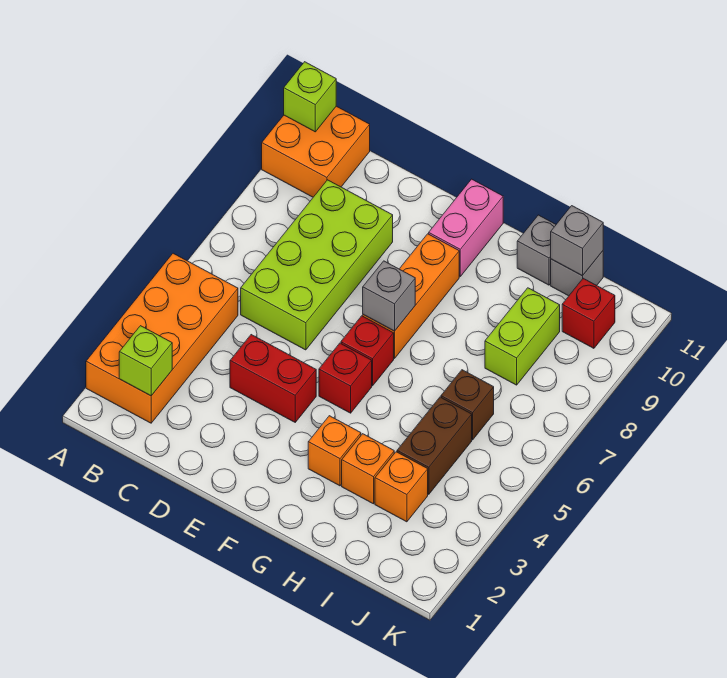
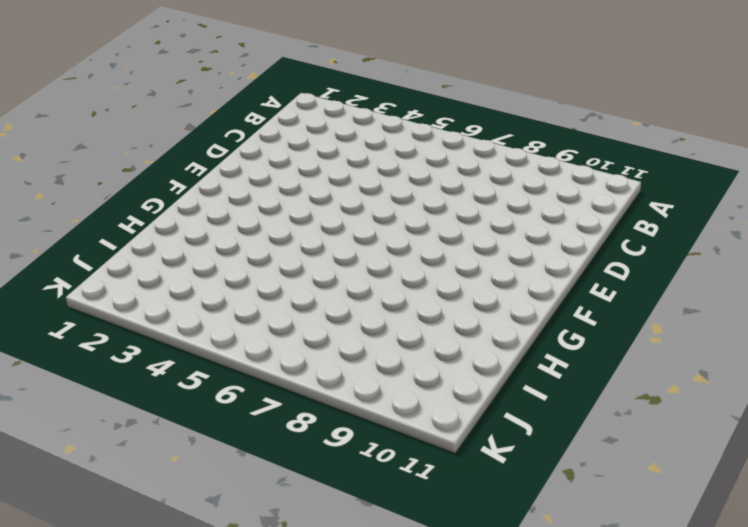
none -> orange brick A2:B5 level 1
none -> orange brick A10:B11 level 1
none -> lime brick C6:D9 level 1

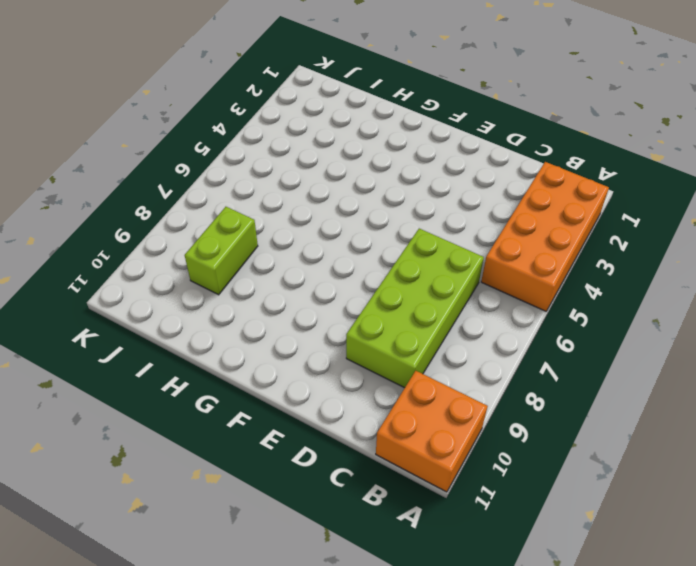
none -> red brick D4:E4 level 1
none -> red brick F5 level 1
none -> red brick F6 level 1

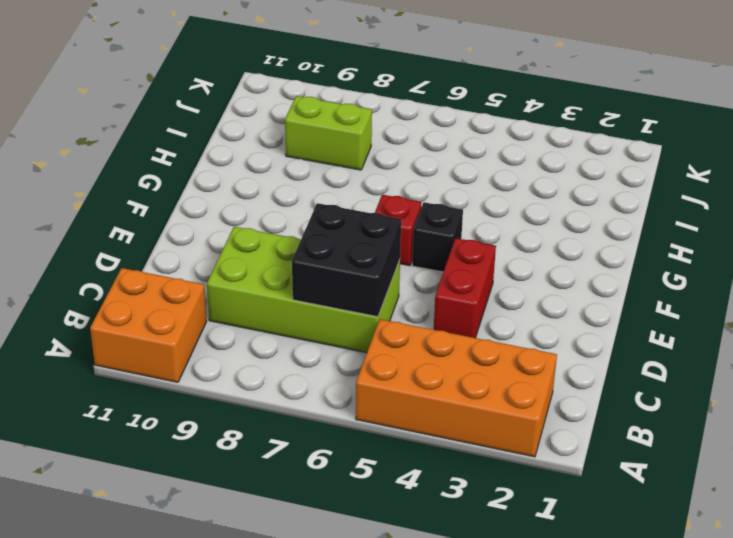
black brick C6:D7 level 2 -> none
black brick F5 level 1 -> red brick F5 level 1
none -> orange brick F7:F9 level 1
none -> pink brick F10:F11 level 1
none -> orange brick G3 level 1

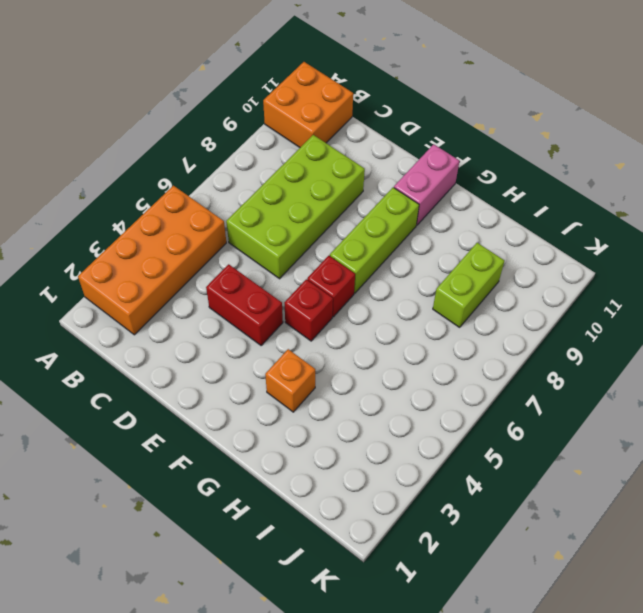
lime brick F7:F9 level 1 -> orange brick F7:F9 level 1
none -> orange brick H3 level 1
none -> grey brick H11 level 1
none -> orange brick I3 level 1

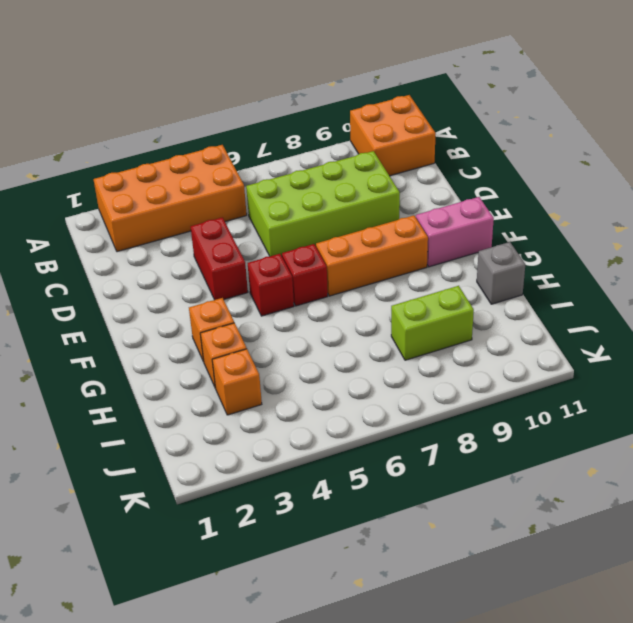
none -> brown brick I4:I5 level 1
none -> brown brick I6 level 1
none -> grey brick I11 level 1

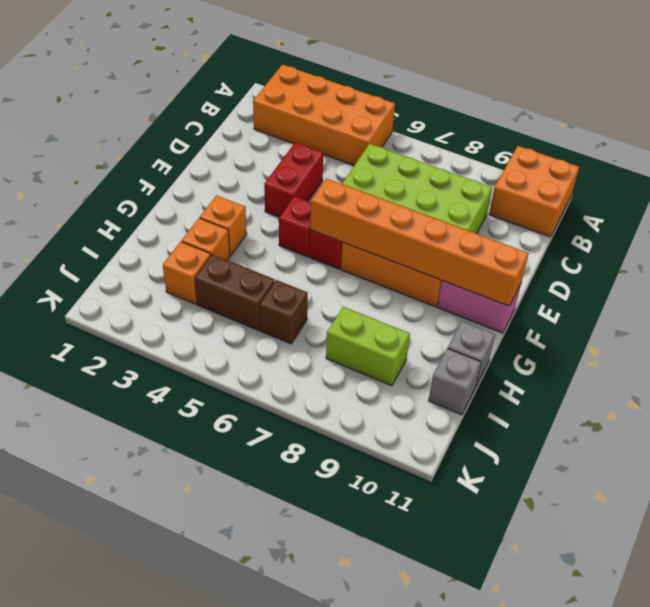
orange brick F6:F11 level 2 -> grey brick F7 level 2
none -> red brick J10 level 1
none -> lime brick A11 level 2
none -> lime brick B2 level 2

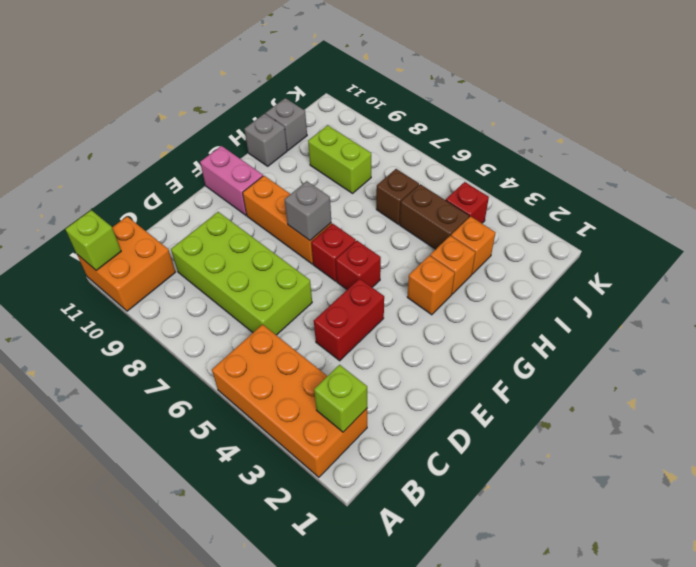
red brick J4 level 1 -> red brick J10 level 1
none -> grey brick I11 level 2

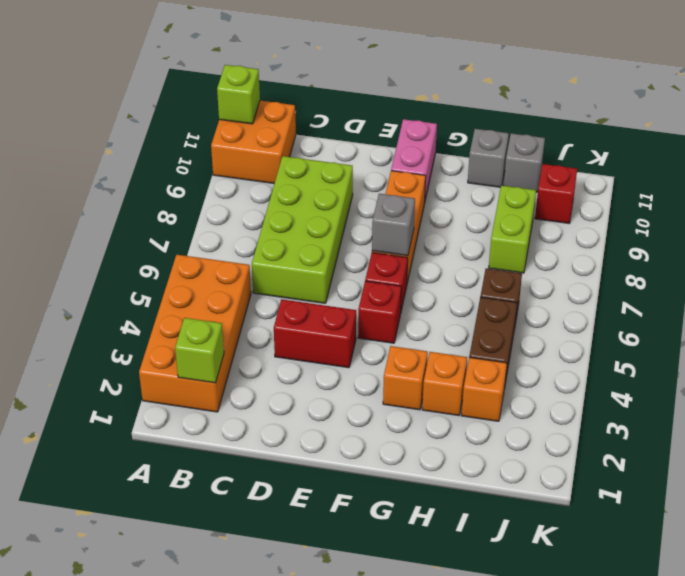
none -> grey brick I11 level 2

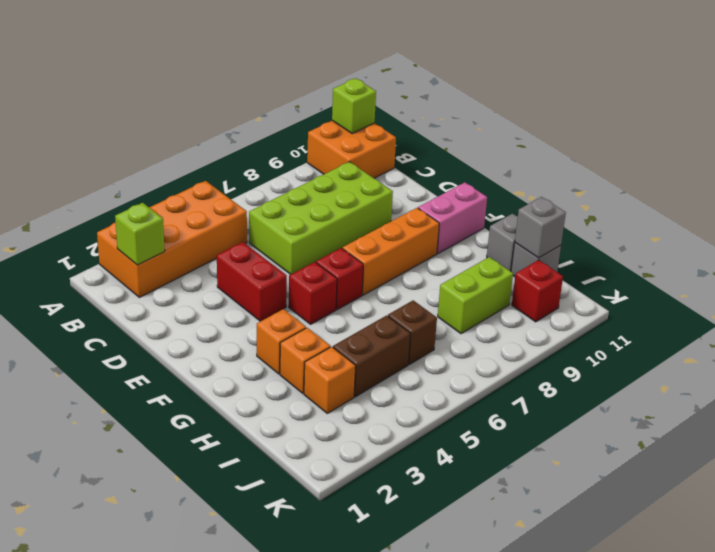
none -> grey brick F7 level 2

